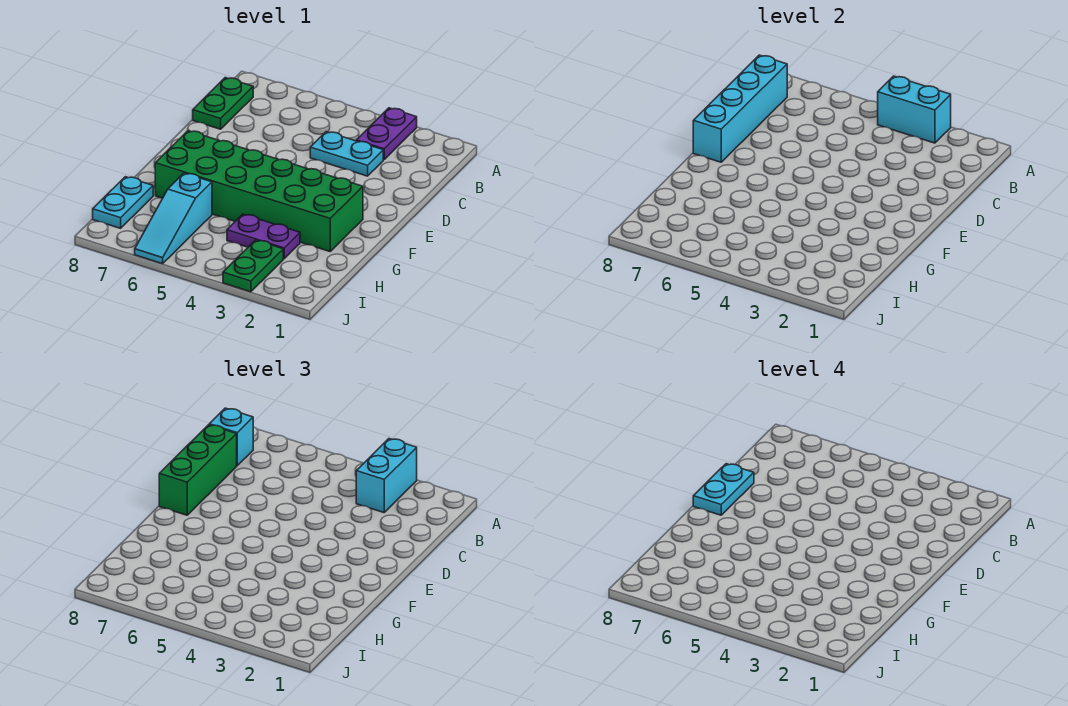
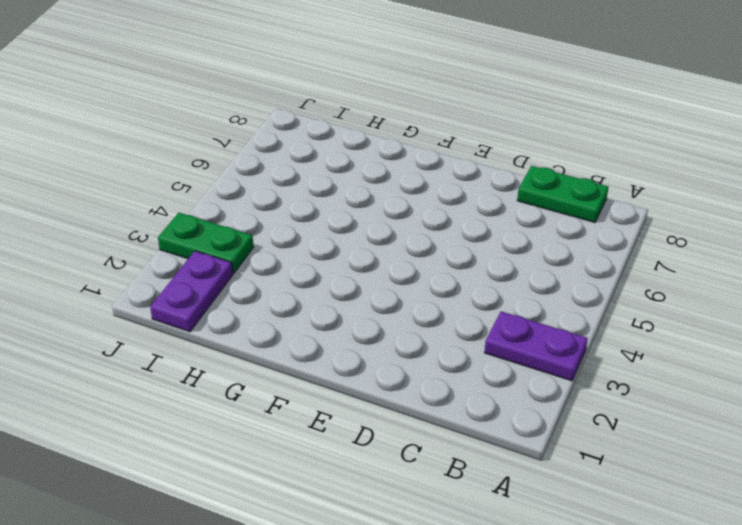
purple plate I1:I2 level 1 -> purple plate H3:H4 level 1
none -> cyan plate C3:C4 level 1
none -> green brick F2:G7 level 1
none -> cyan slope H6:J6 level 1 top H

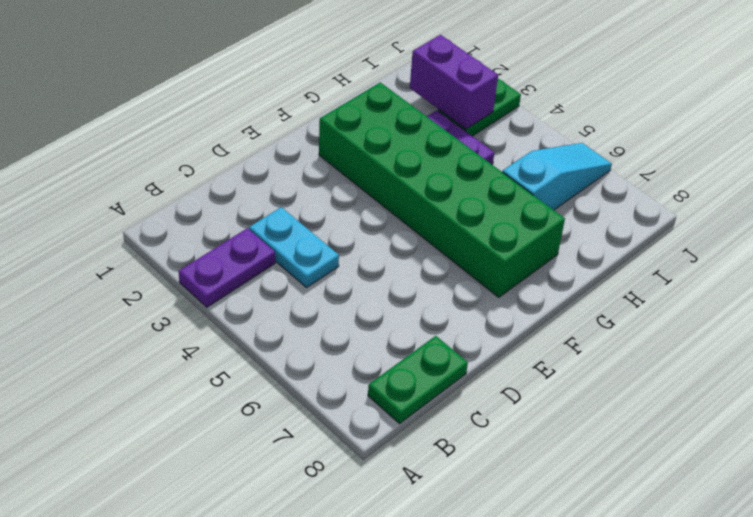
purple brick I2:I3 level 2 -> none
none -> cyan plate H8:I8 level 1
none -> cyan brick A3:A4 level 2
none -> cyan brick B8:E8 level 2

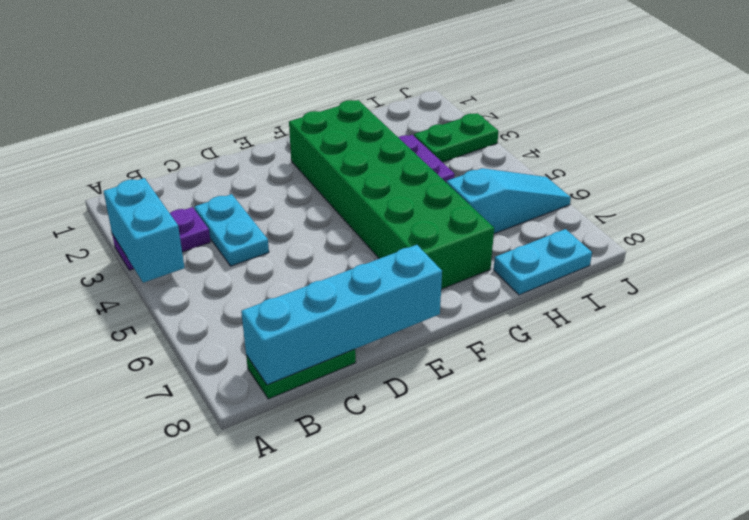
none -> cyan brick A3:B3 level 3
none -> cyan brick B8 level 3
none -> green brick C8:E8 level 3

